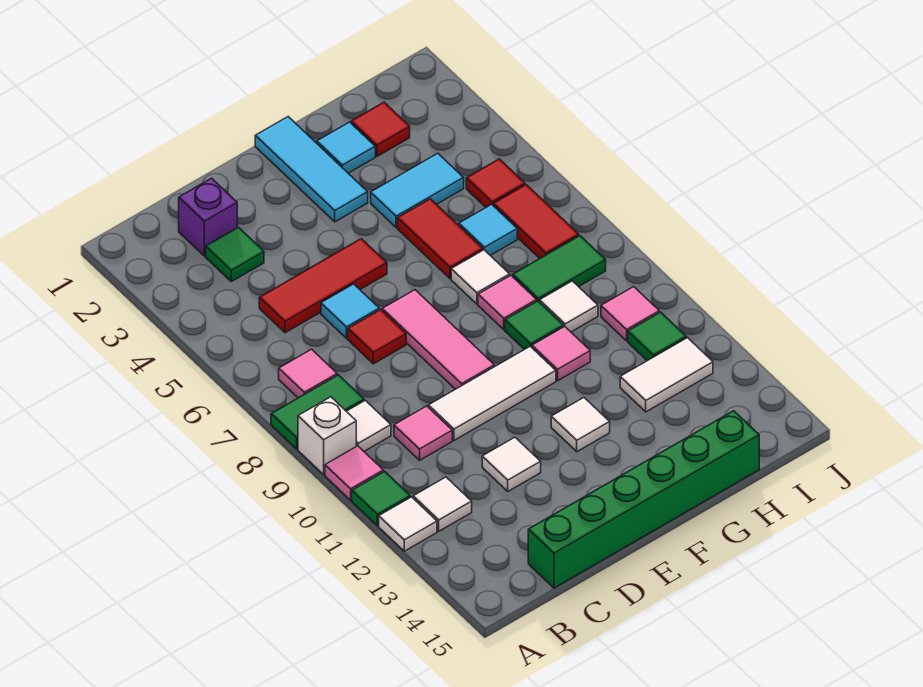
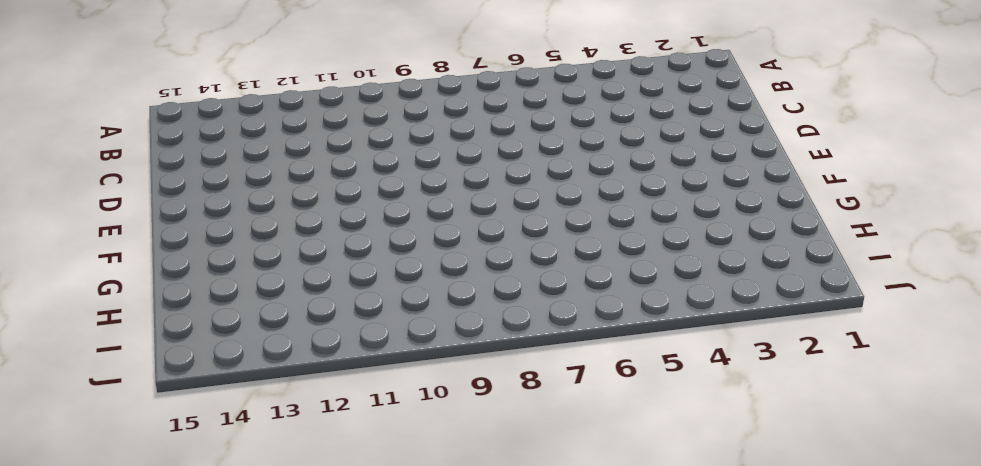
none -> green tile A8:B8 level 1
none -> white brick A9 level 1
none -> pink tile A10 level 1
none -> green tile A11 level 1

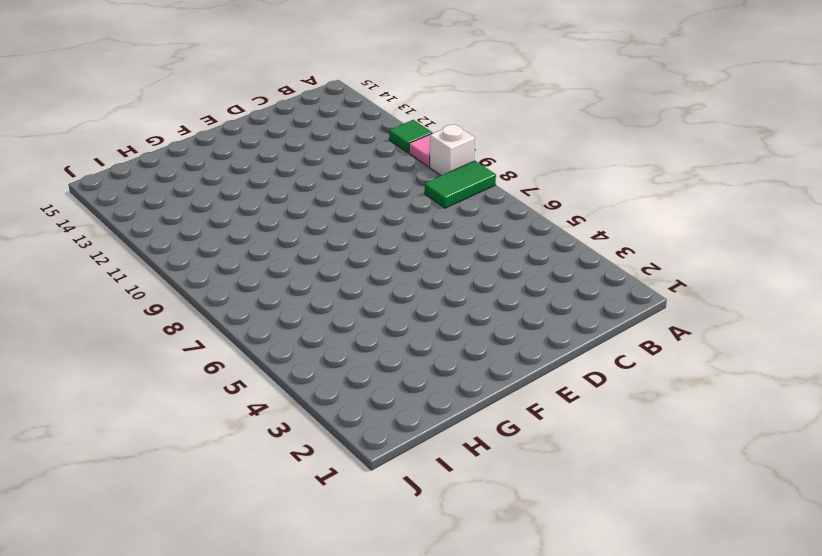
none -> white tile A12 level 1
none -> pink tile B7 level 1
none -> white tile B9 level 1
none -> white tile B12 level 1

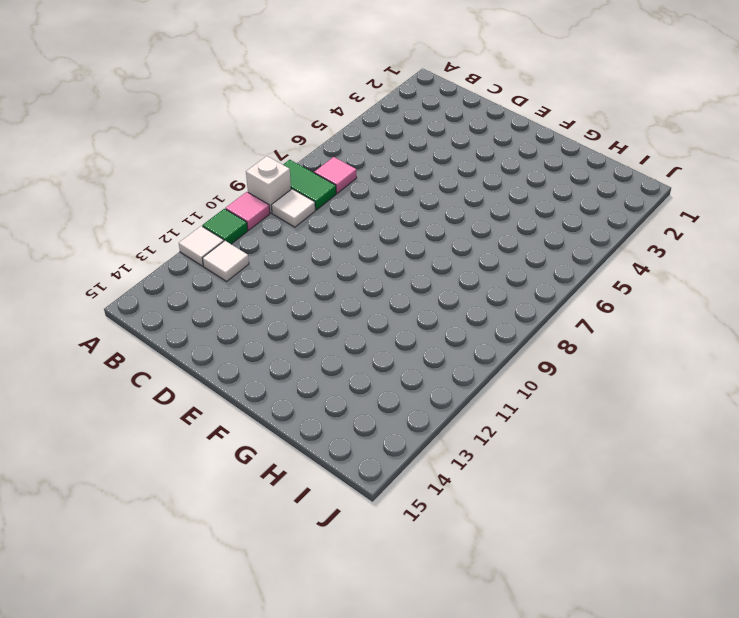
none -> purple brick C2 level 1
none -> green tile C3 level 1
none -> red tile C5:E5 level 1
none -> pink tile C10 level 1

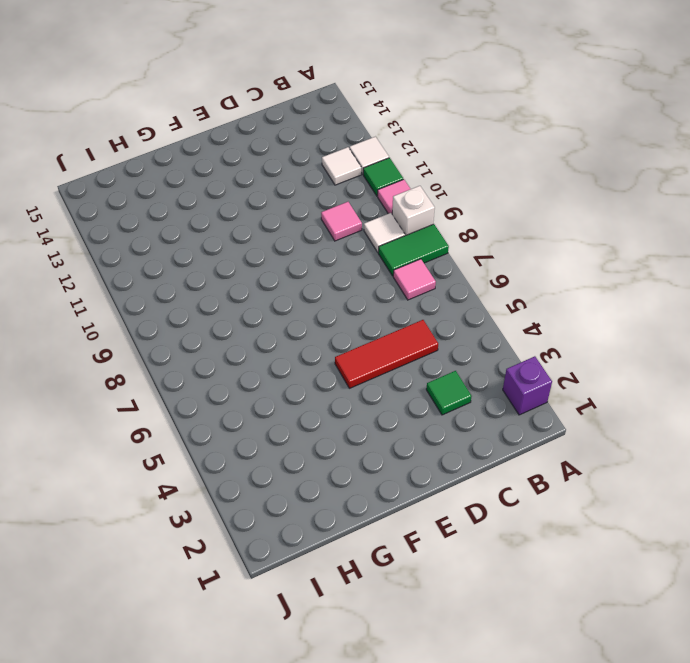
purple brick A2 level 1 -> purple brick C2 level 1
none -> green brick C15:H15 level 1
none -> cyan tile D6 level 1
none -> red tile D7 level 1
none -> white tile D10:F10 level 1

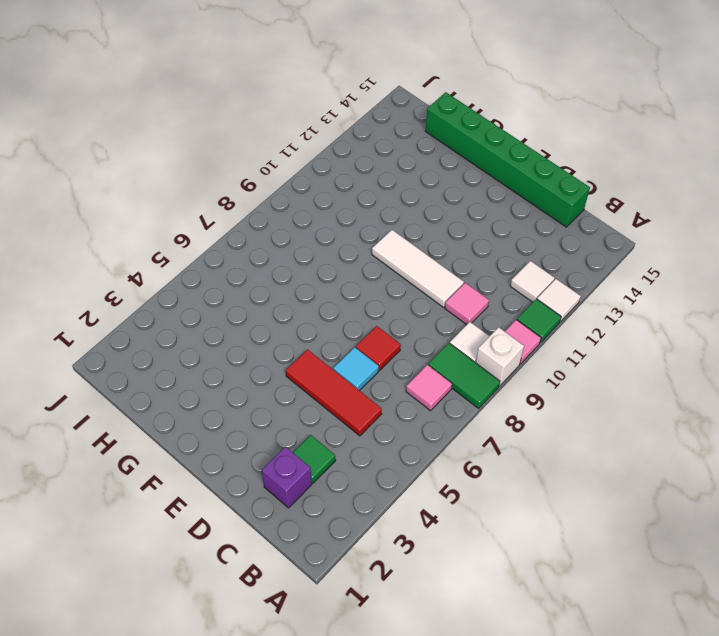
none -> white tile D12 level 1
none -> pink tile E7:E9 level 1
none -> cyan tile F1:F3 level 1
none -> white tile F12 level 1

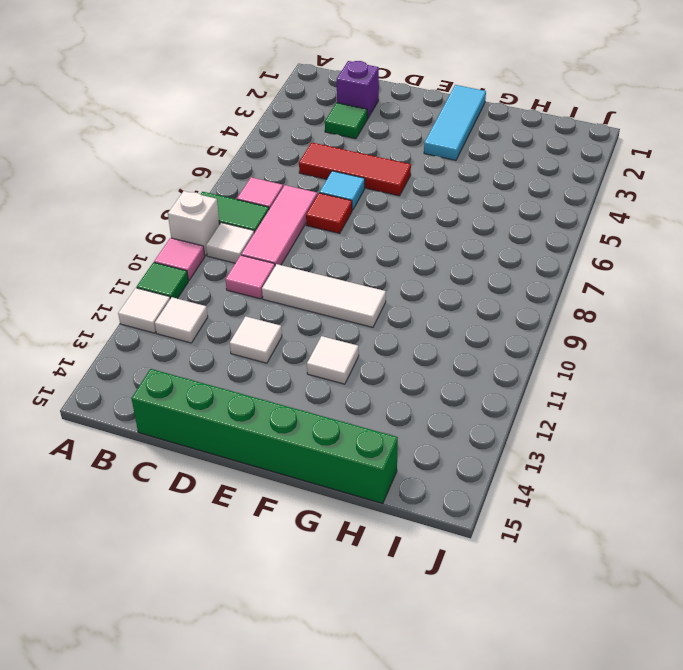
pink tile C7:C9 level 1 -> pink tile E7:E9 level 1
none -> cyan tile G2 level 1
none -> cyan tile G4:H4 level 1
none -> red tile G5:G6 level 1
none -> white tile G7 level 1

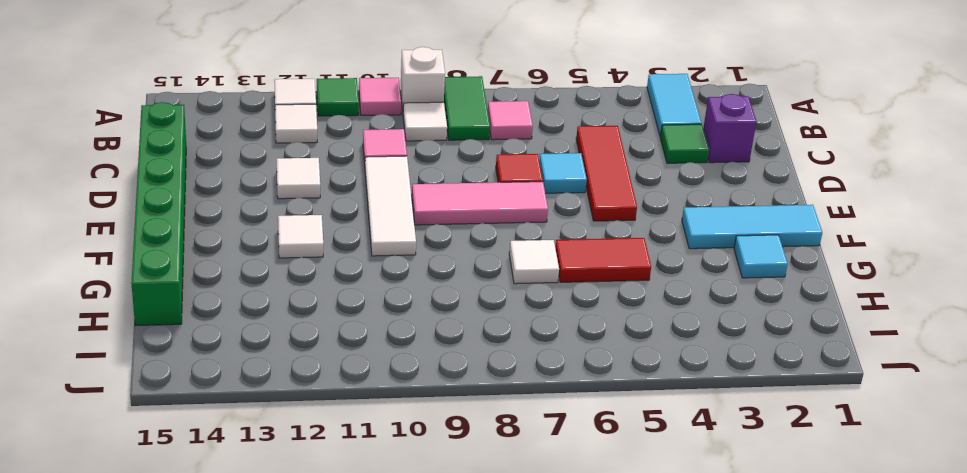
cyan tile A3:B3 level 1 -> cyan tile G4:H4 level 1
none -> pink tile G8 level 1
none -> green tile G9 level 1
none -> pink tile G10 level 1
none -> red tile H2 level 1

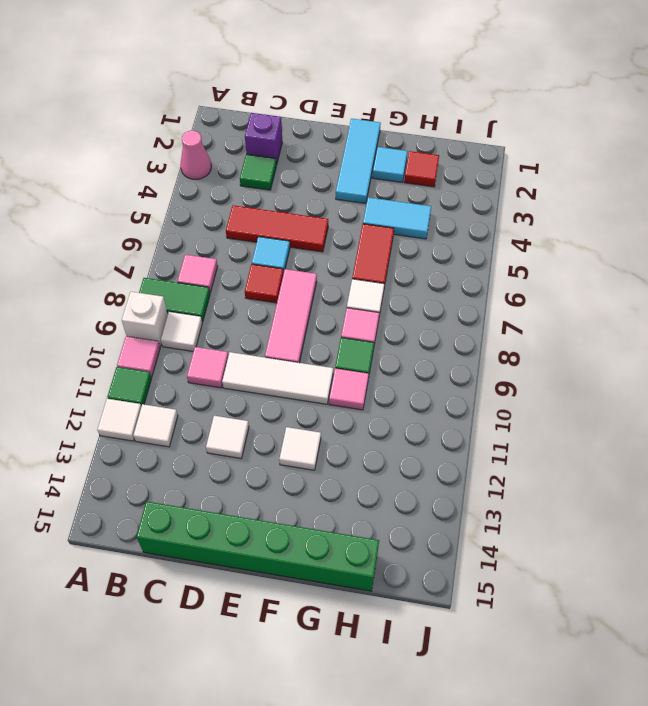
pink cone A3 level 1 -> none
none -> cyan tile H6 level 1
none -> green tile H8:I8 level 1
none -> white tile H9 level 1
none -> white tile H12:I12 level 1

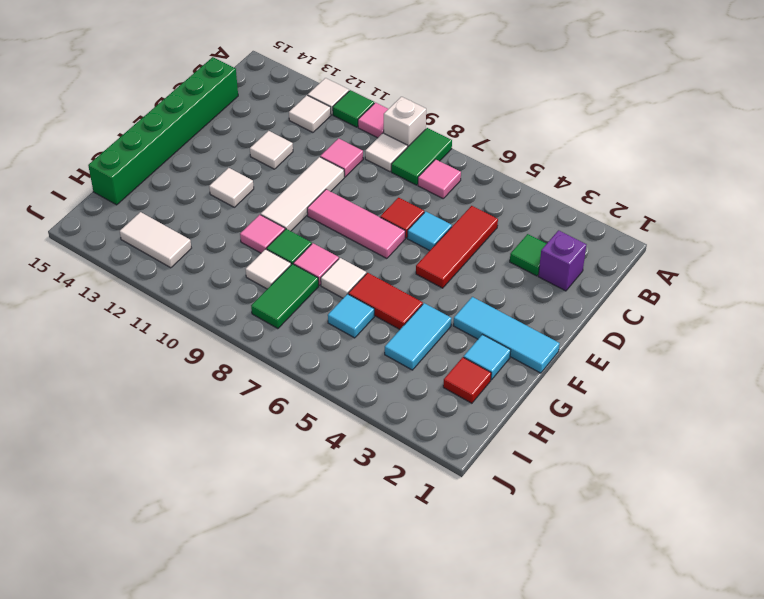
white tile I12:I13 level 1 -> white tile H12:I12 level 1
none -> red tile I5 level 1
none -> red tile I6:I7 level 1
none -> pink tile I10 level 1
none -> green tile I11 level 1

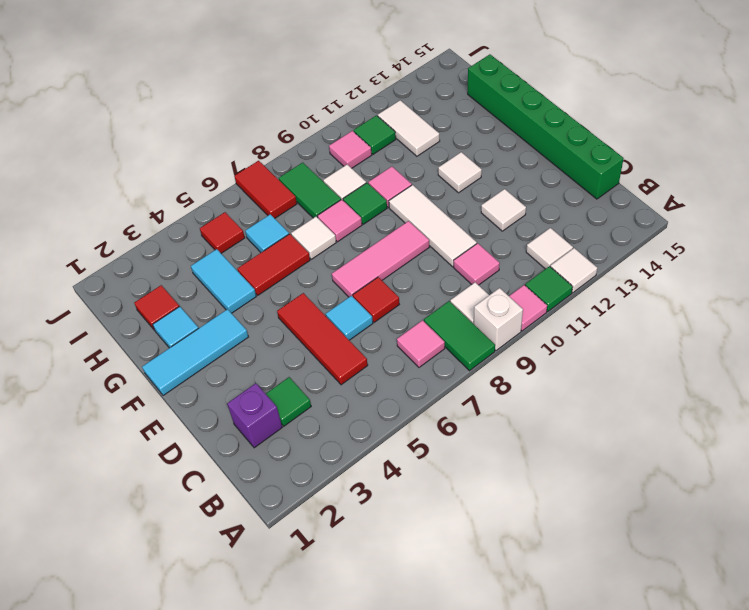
red tile I7:J7 level 1 -> red tile I6:I7 level 1

